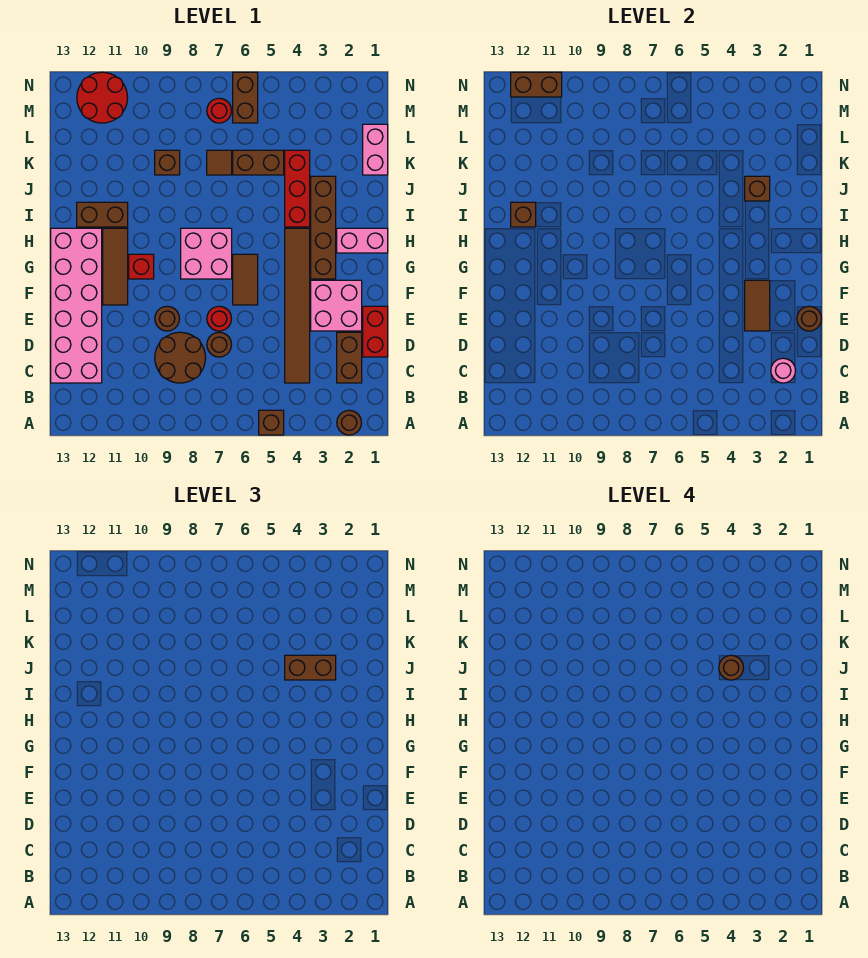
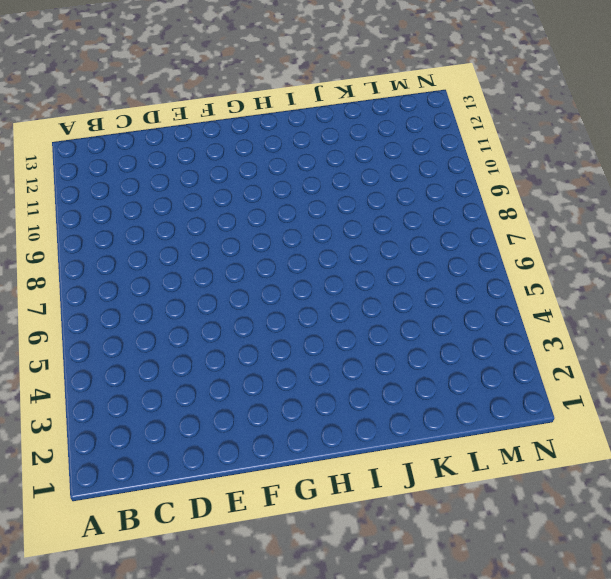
none -> brown round brick A2 level 1
none -> brown brick A5 level 1
none -> brown brick C2:D2 level 1
none -> brown tile C4:H4 level 1

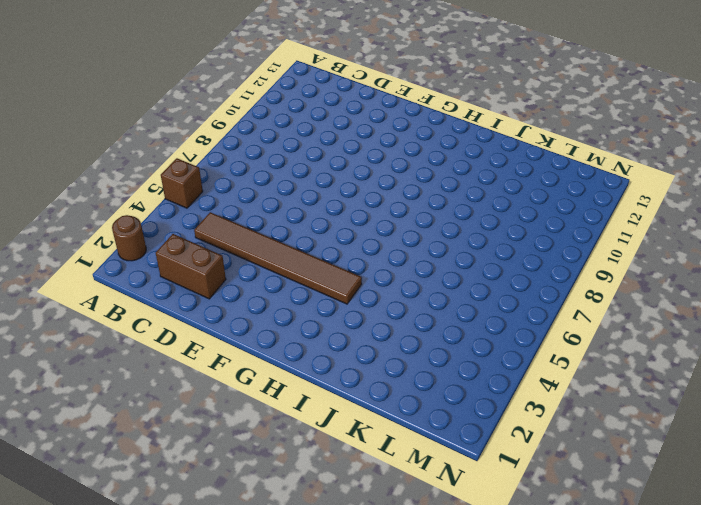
none -> brown round brick C8:D9 level 1
none -> pink brick C12:H13 level 1
none -> red brick D1:E1 level 1
none -> brown round brick D7 level 1

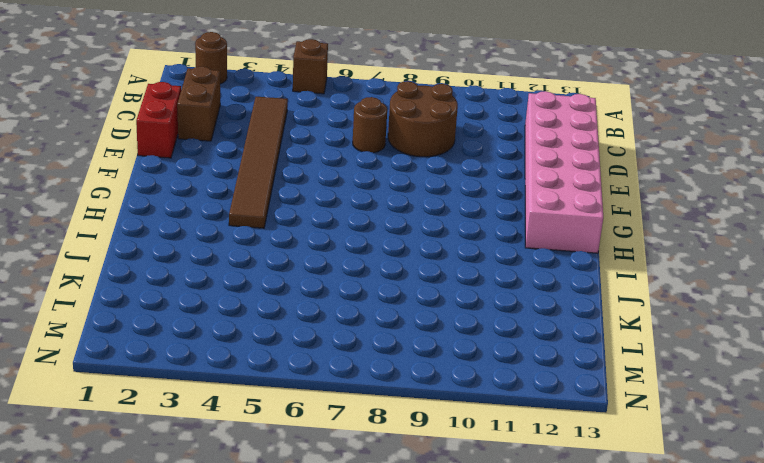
none -> pink brick E2:F3 level 1
none -> red round brick E7 level 1
none -> brown round brick E9 level 1
none -> brown tile F6:G6 level 1

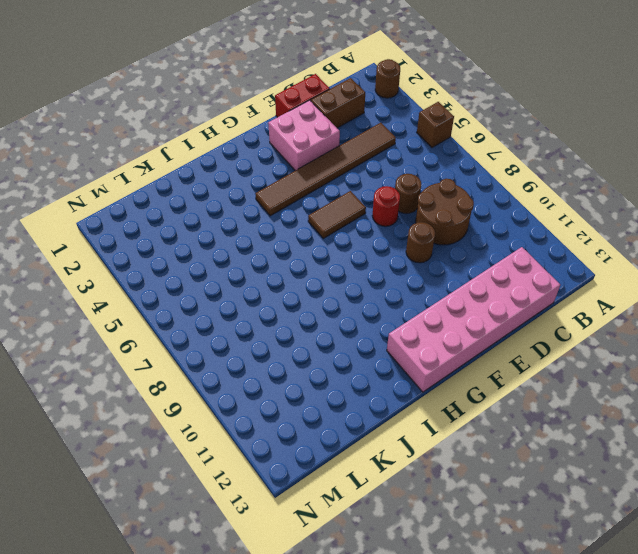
none -> brown tile F11:H11 level 1
none -> brown brick G3:J3 level 1
none -> pink brick G7:H8 level 1
none -> red brick G10 level 1

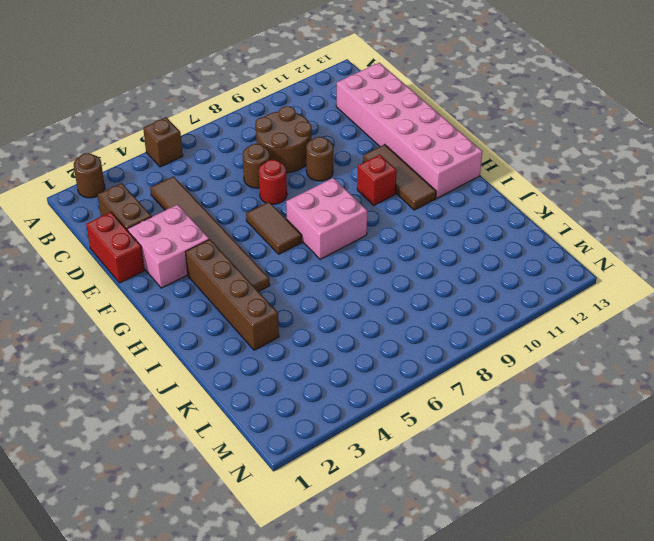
none -> pink brick H1:H2 level 1
none -> red brick I4:K4 level 1
none -> brown brick I11:I12 level 1
none -> pink brick K1:L1 level 1

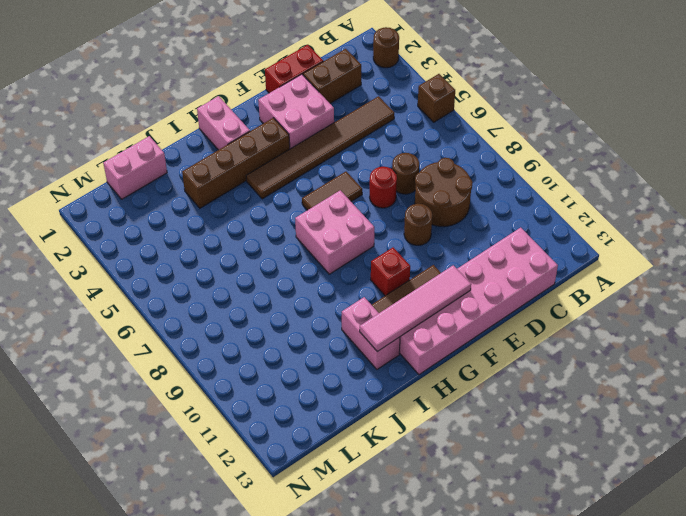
pink tile F12:I12 level 2 -> brown brick I12 level 2
pink brick I11:I12 level 1 -> brown brick I11:I12 level 1
none -> red brick I4:K4 level 1
none -> brown brick K5:K6 level 1
none -> brown tile K7 level 1
none -> brown brick K9 level 1

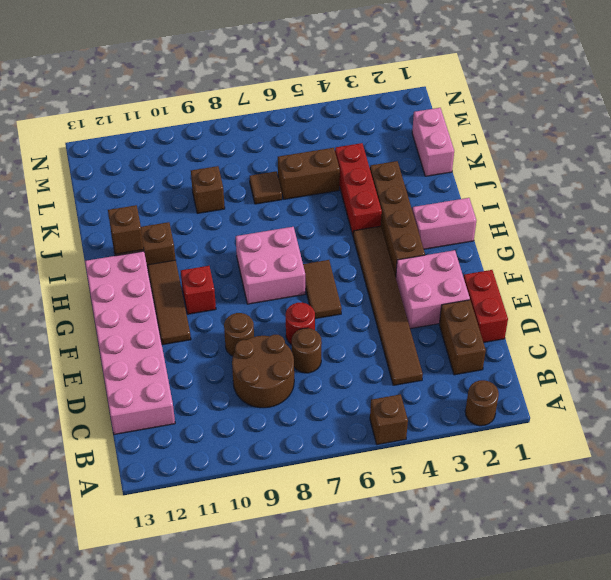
none -> brown brick M6:N6 level 1
none -> red round brick M7 level 1
none -> red round brick M11:N12 level 1
none -> pink round brick C2 level 2

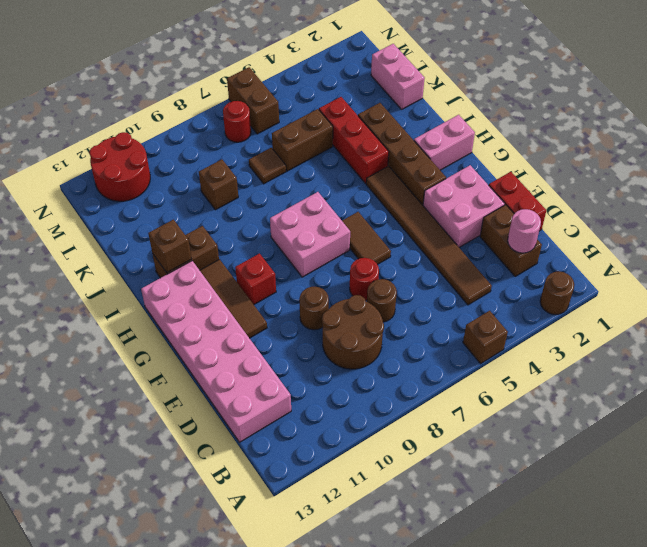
none -> brown round brick E1 level 2
none -> brown tile E3:F3 level 2
none -> brown brick J3 level 2
none -> brown brick N11:N12 level 2

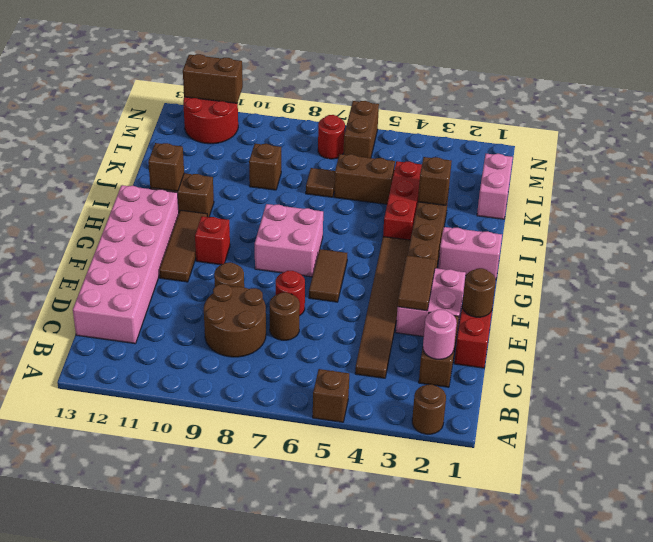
none -> brown brick J3:J4 level 3
none -> brown round brick J4 level 4

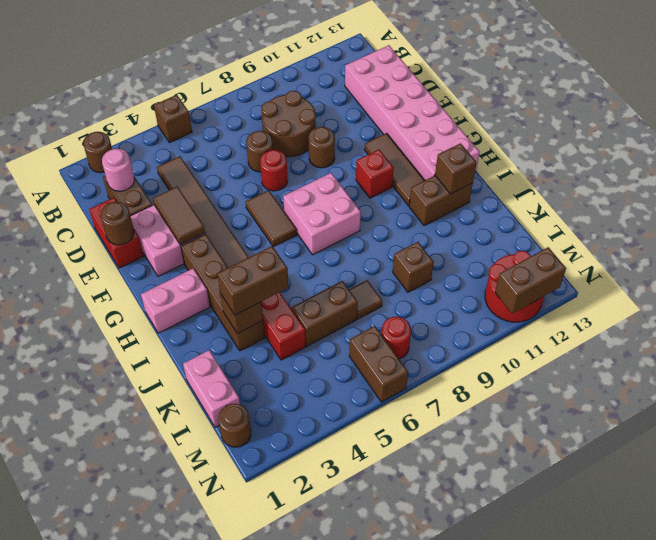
brown round brick M1 level 1 -> brown round brick J4 level 4

